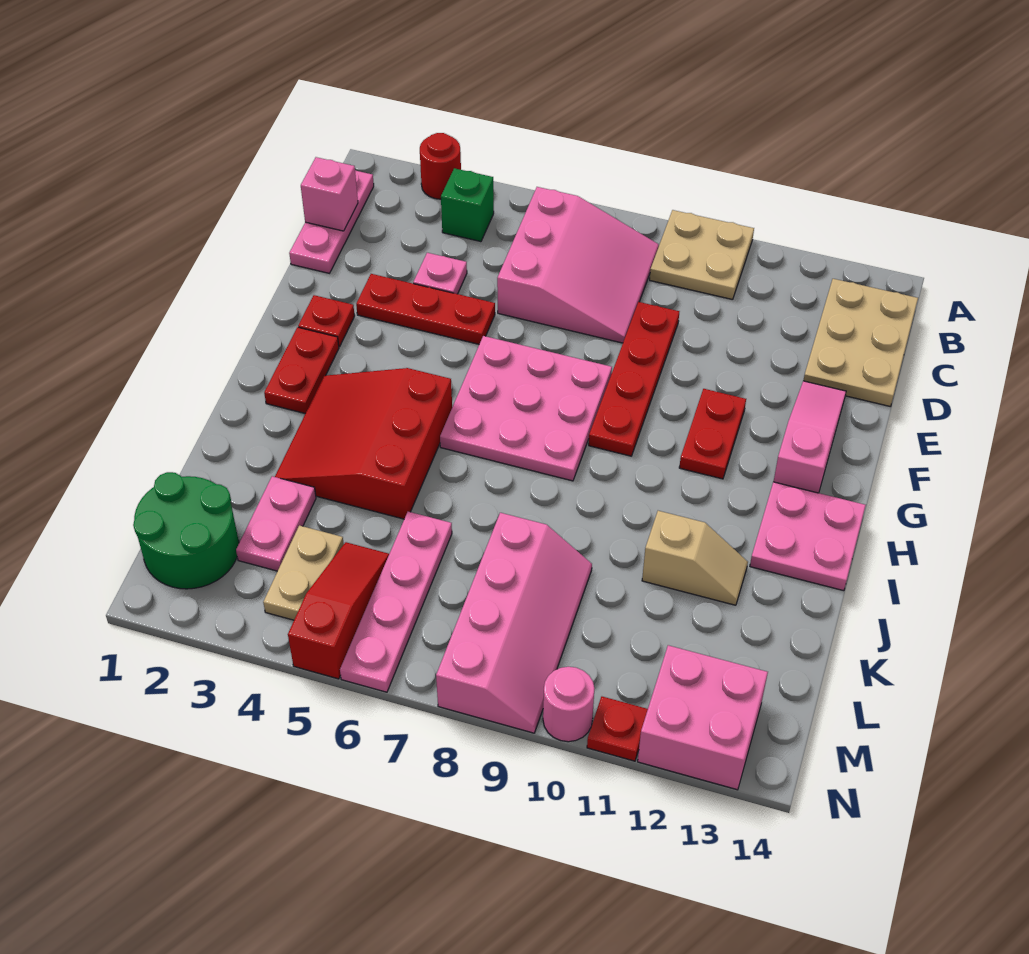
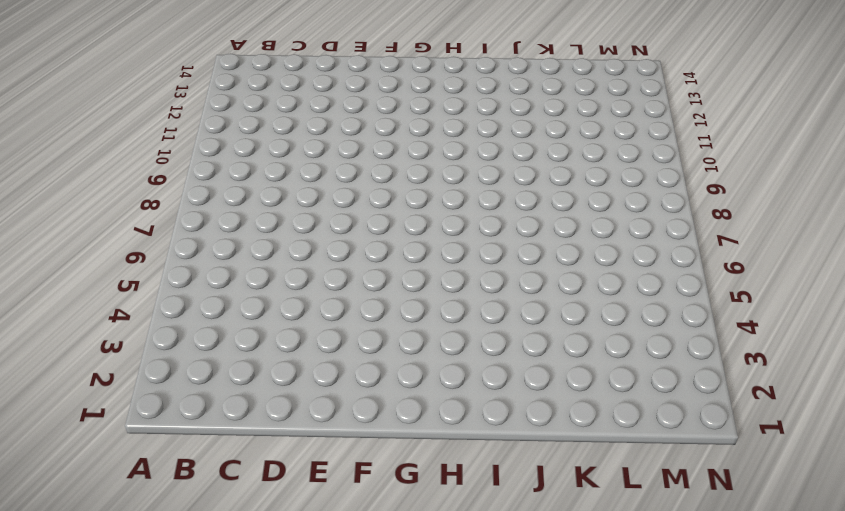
none -> red round brick A3 level 1
none -> tan plate A9:B10 level 1
none -> pink plate B1:D1 level 1

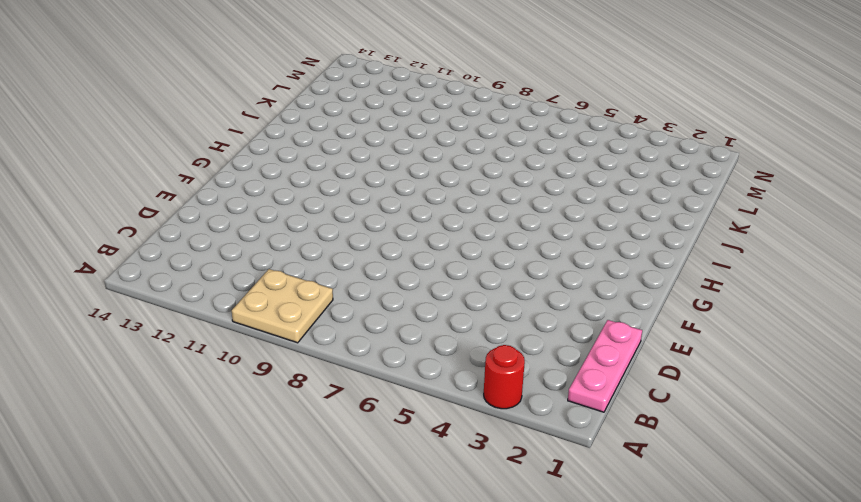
none -> green brick B4 level 1
none -> pink slope B6:D8 level 1 top 6
none -> tan plate B13:D14 level 1

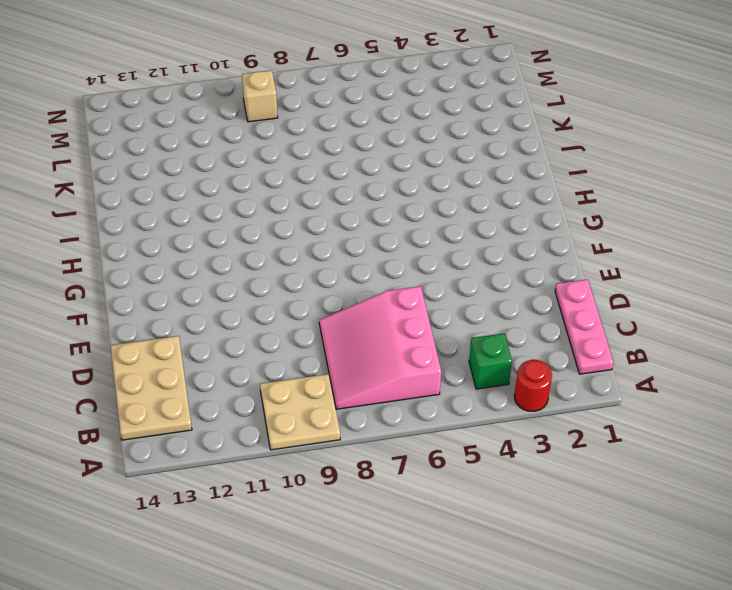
tan brick M9 level 1 -> pink slope K8:N9 level 1 top 8
none -> pink plate D4 level 1
none -> red plate D9:G9 level 1
none -> red plate E3:E5 level 1

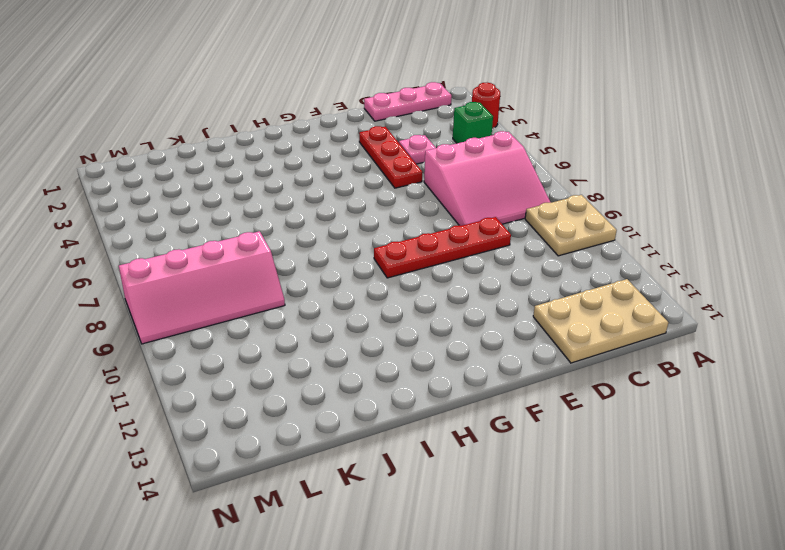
none -> pink slope E13:G13 level 1 top G
none -> red plate F2 level 1
none -> pink plate F6:H8 level 1

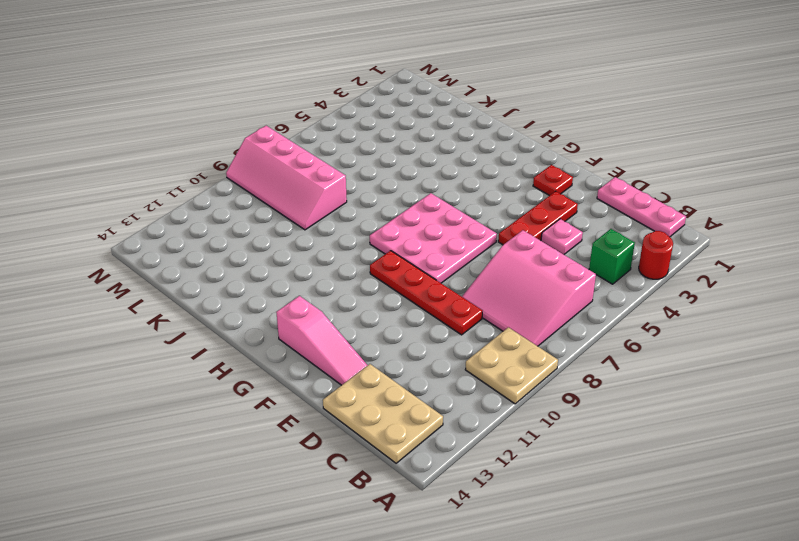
none -> red plate F11:G11 level 1
none -> red plate G2:H2 level 1
none -> red slope H3:J5 level 1 top 5

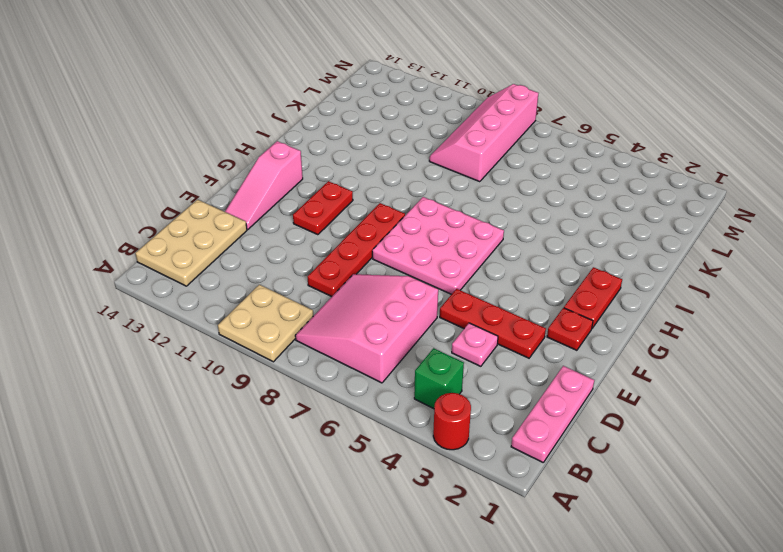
none -> red slope H3:J5 level 1 top 5
none -> pink plate H13:I14 level 1
none -> tan slope J11:J12 level 1 top 11

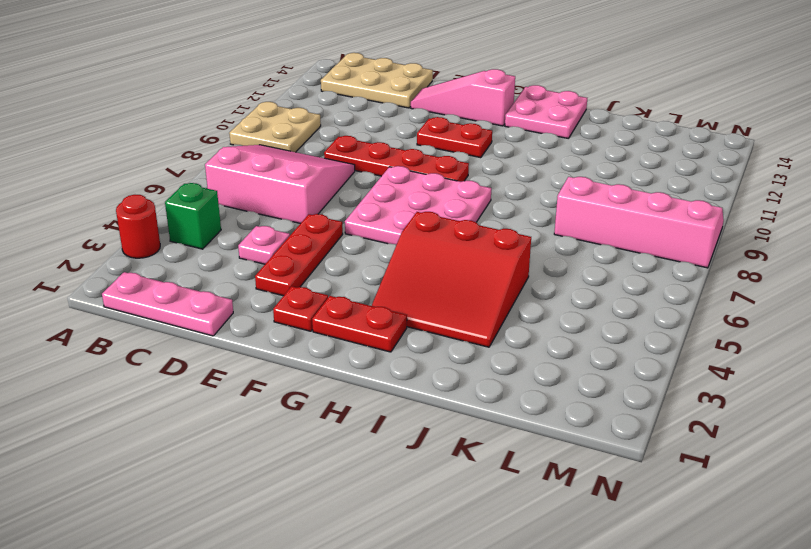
none -> tan slope J11:J12 level 1 top 11
none -> pink plate K3:L3 level 1
none -> pink plate K6:N6 level 1

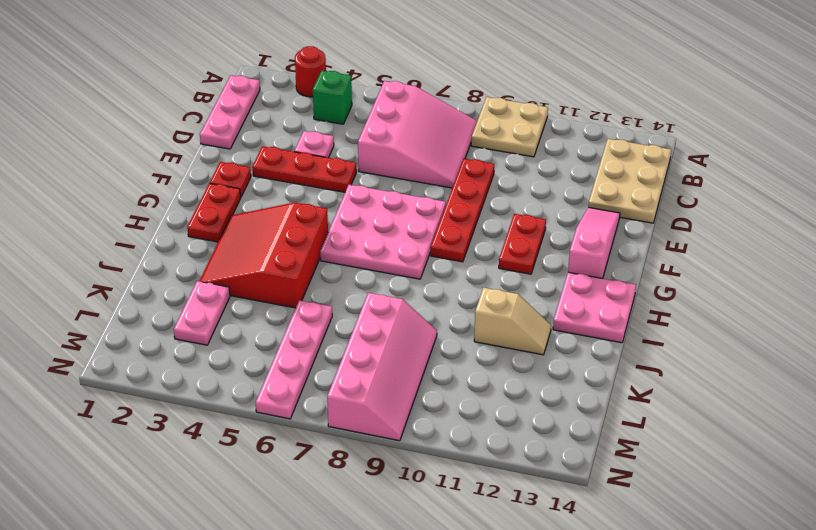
none -> green round brick L1:M2 level 1
none -> tan plate L4:M4 level 1
none -> red slope L5:N5 level 1 top N

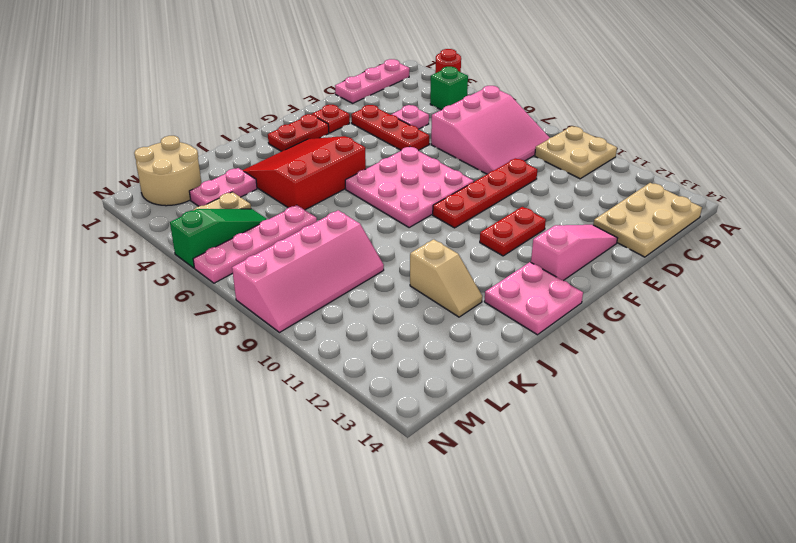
tan round brick L1:M2 level 1 -> green round brick L1:M2 level 1
green slope L5:N5 level 1 top N -> red slope L5:N5 level 1 top N
none -> pink brick M12:N13 level 1
none -> pink round brick N10 level 1
none -> red plate N11 level 1

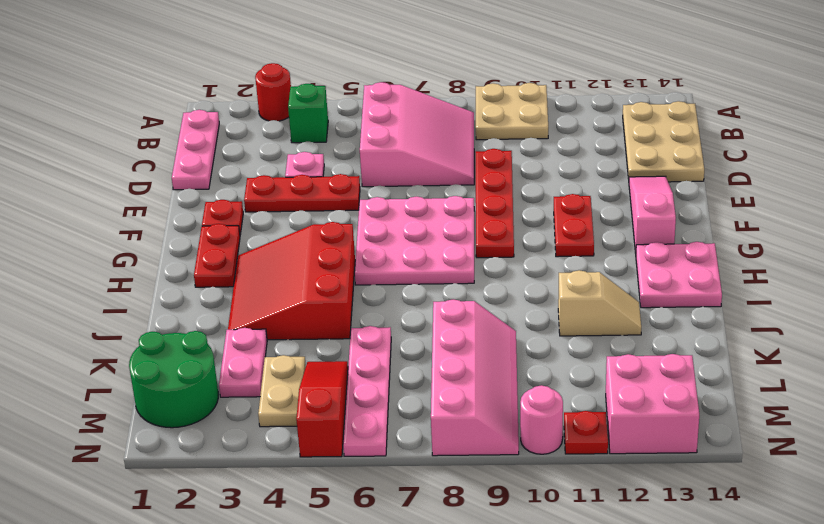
none -> pink brick C1 level 2

